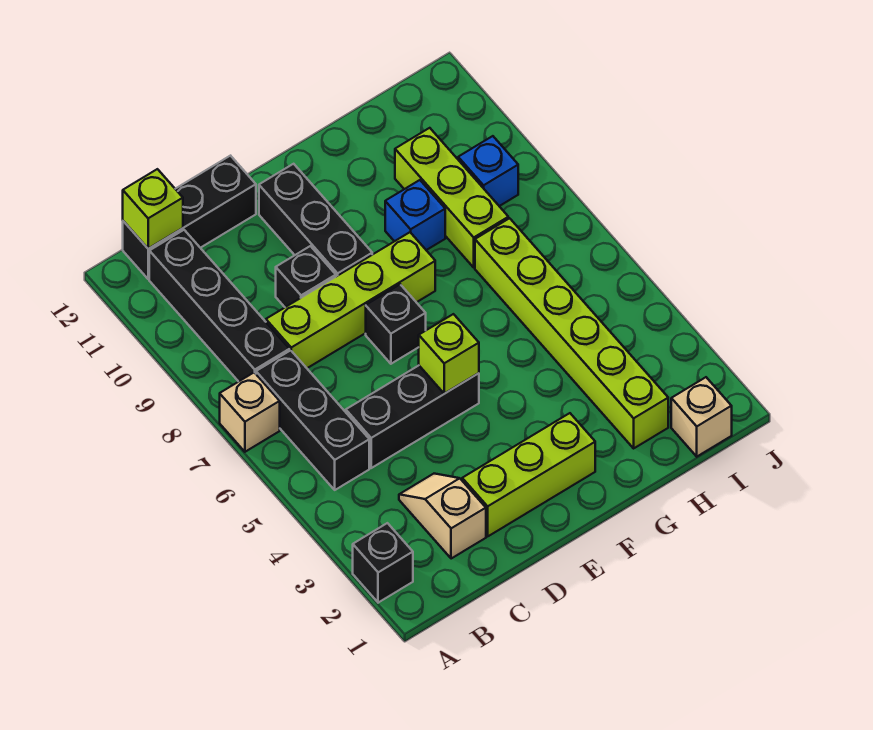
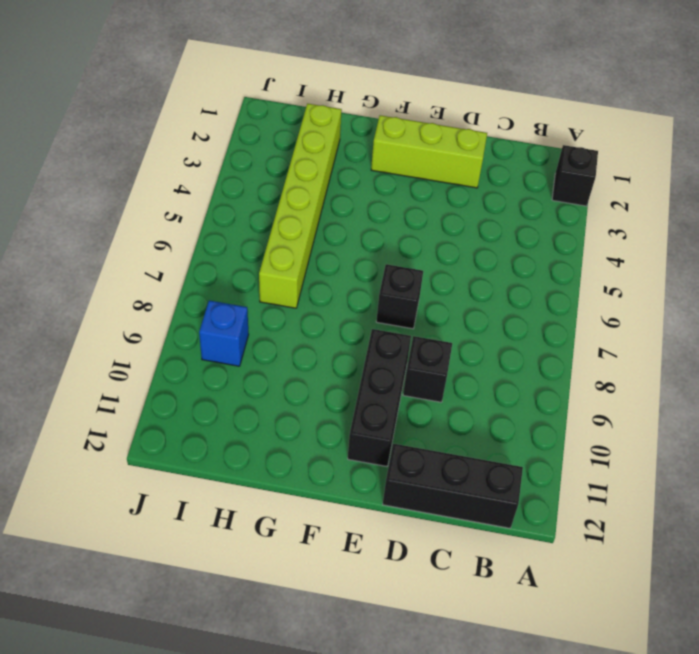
none -> tan brick A7 level 1
none -> black brick B5:B7 level 1
none -> black brick B8:B11 level 1

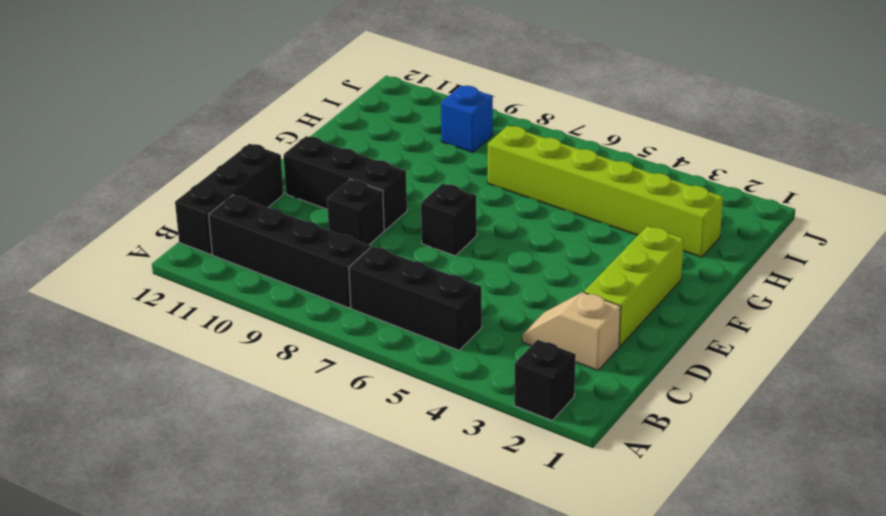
none -> tan brick A7 level 1
none -> black brick C5:E5 level 1
none -> lime brick C8:F8 level 1

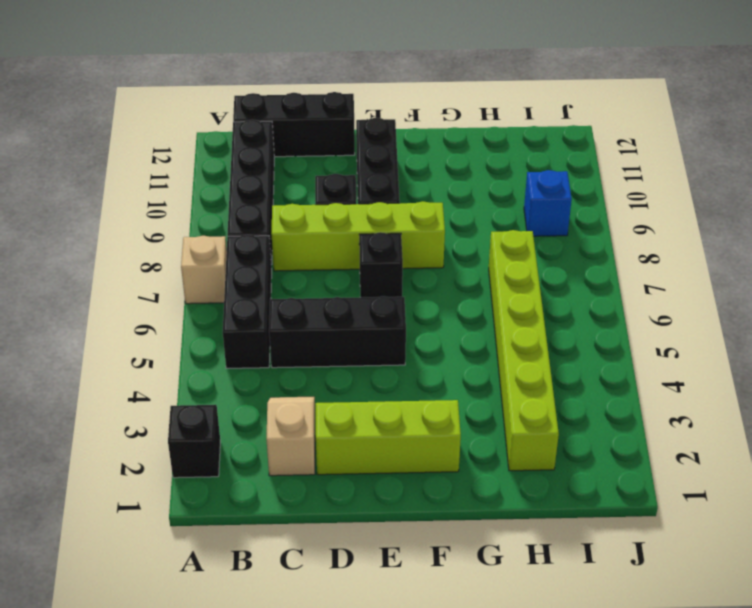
none -> blue brick G9 level 1
none -> lime brick H8:H10 level 1
none -> tan brick I1 level 1

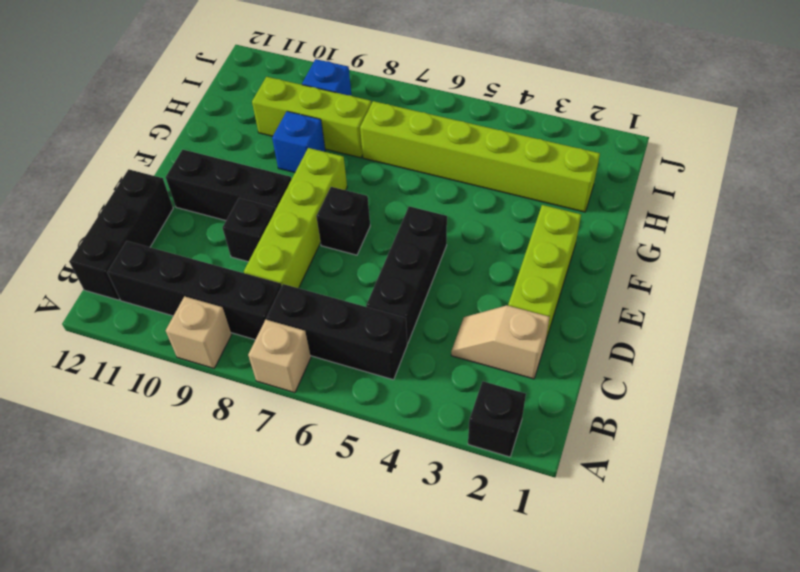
tan brick A9 level 1 -> tan brick I1 level 1
none -> lime brick B12 level 2
none -> lime brick E5 level 2

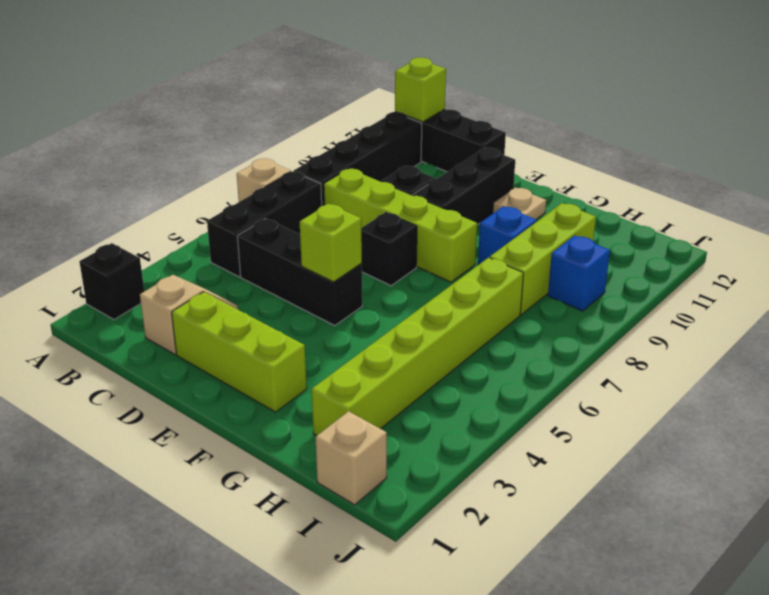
tan plate F11 level 1 -> none

